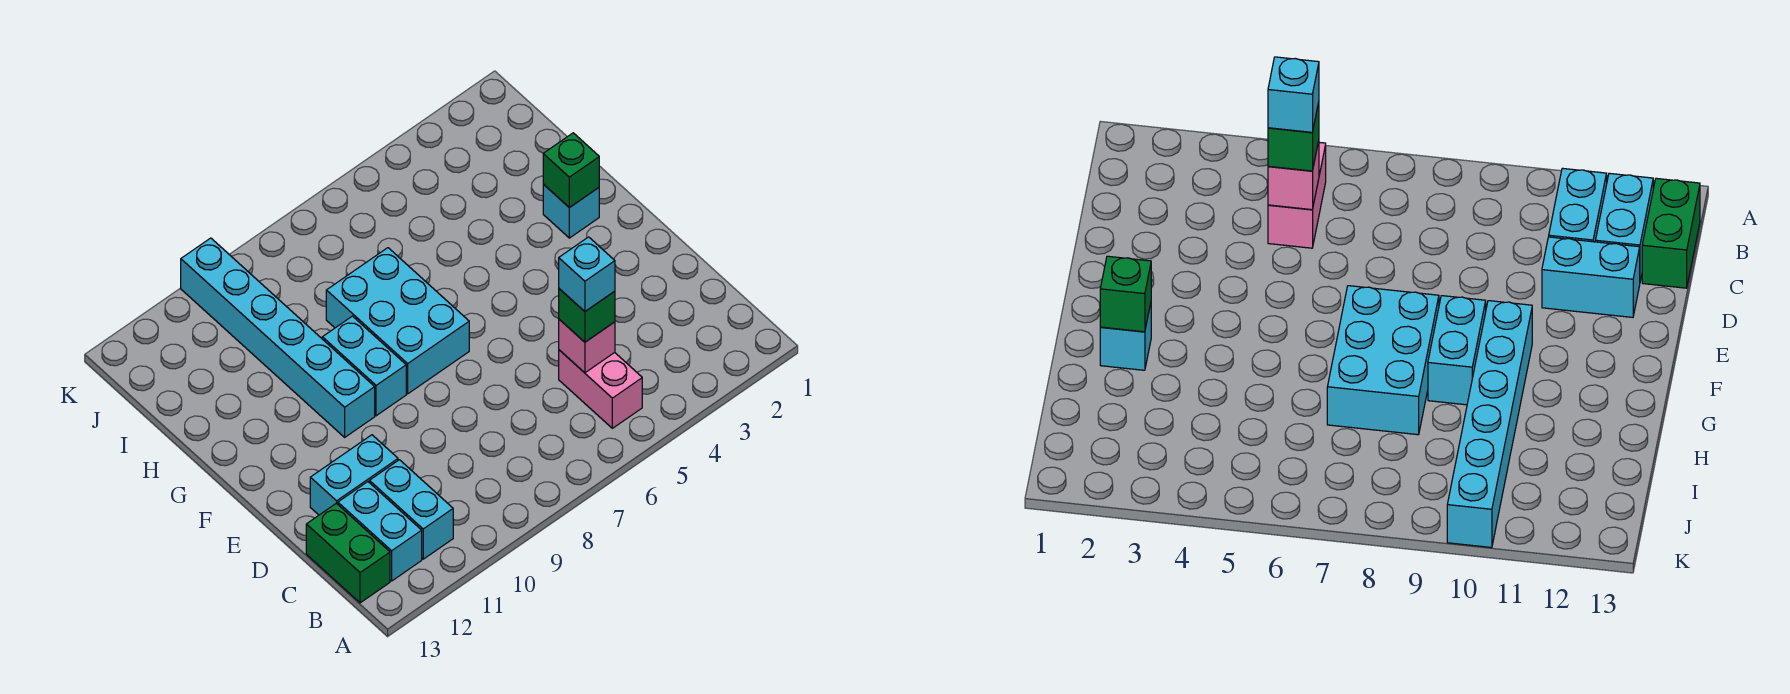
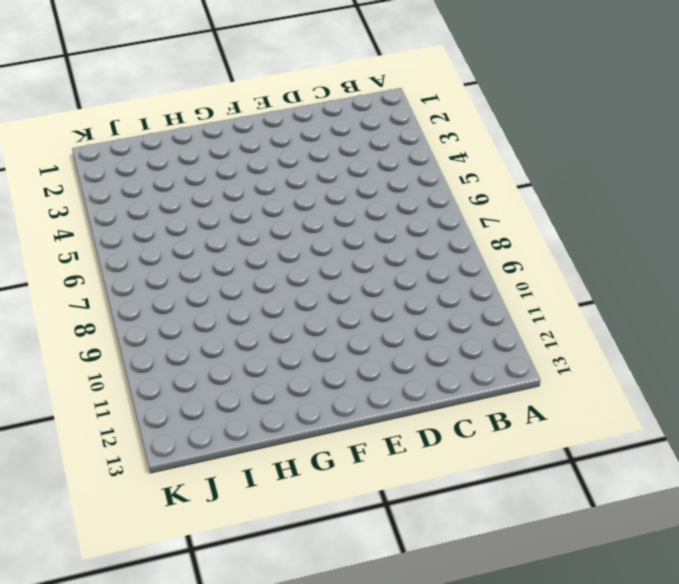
none -> pink brick B5:C5 level 1
none -> cyan brick B11:C11 level 1
none -> cyan brick B12:C12 level 1

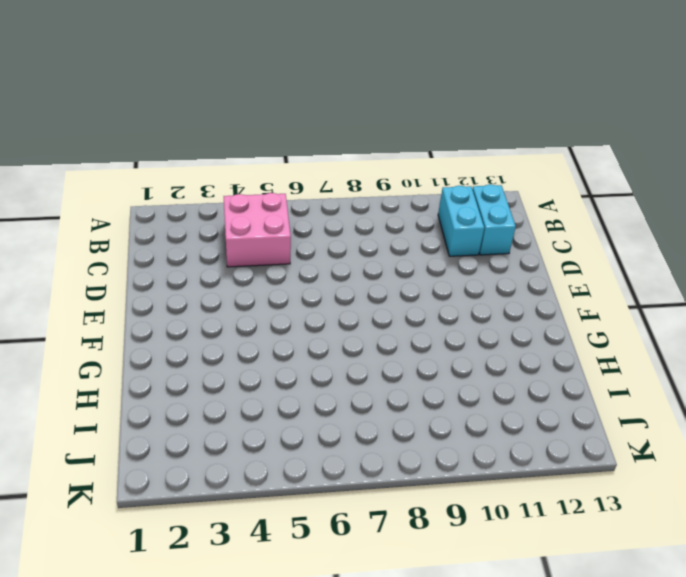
pink brick B4:C5 level 1 -> pink brick B5:C5 level 1
none -> green brick B13:C13 level 1
none -> cyan brick D11:D12 level 1
none -> cyan brick F7:H8 level 1

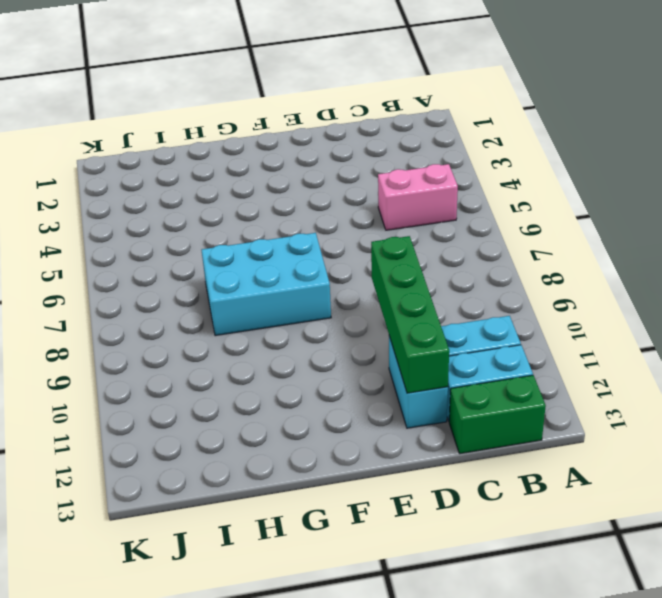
green brick D9:D12 level 2 -> none
none -> cyan brick F9:G9 level 1
none -> cyan brick F10:K10 level 1
none -> cyan brick G2 level 1

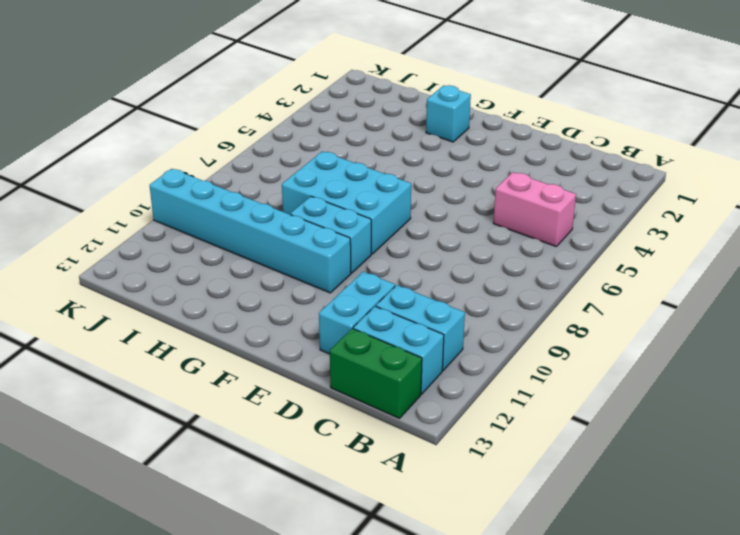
none -> pink brick C5 level 2
none -> green brick G2 level 2
none -> green brick C5 level 3

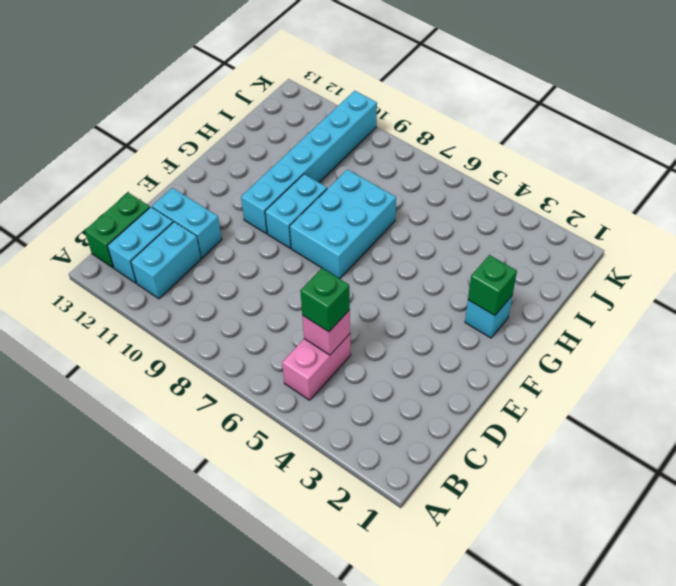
none -> cyan brick C5 level 4

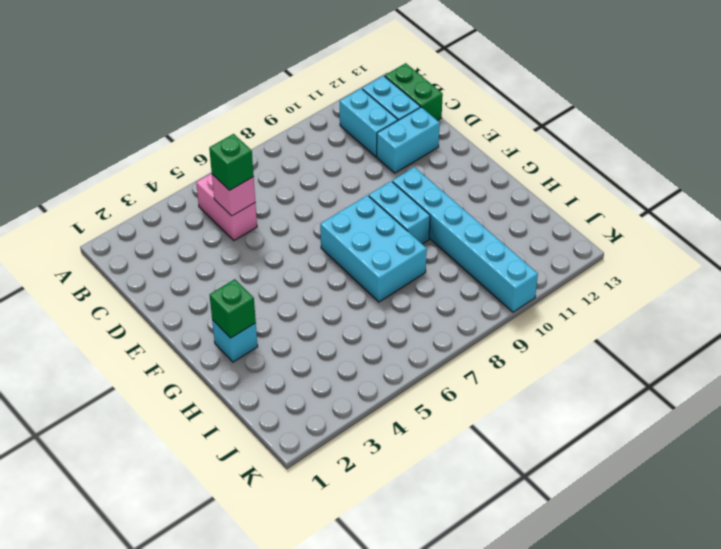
none -> cyan brick C5 level 4

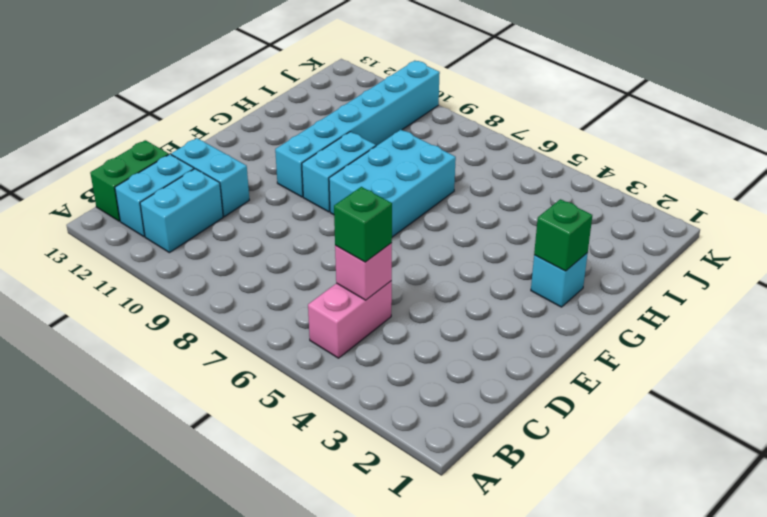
none -> cyan brick C5 level 4

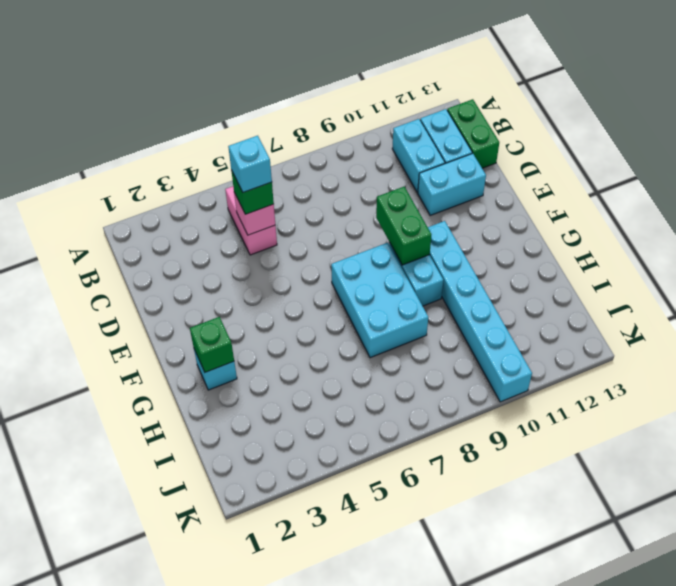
green brick E9:F9 level 2 -> none

